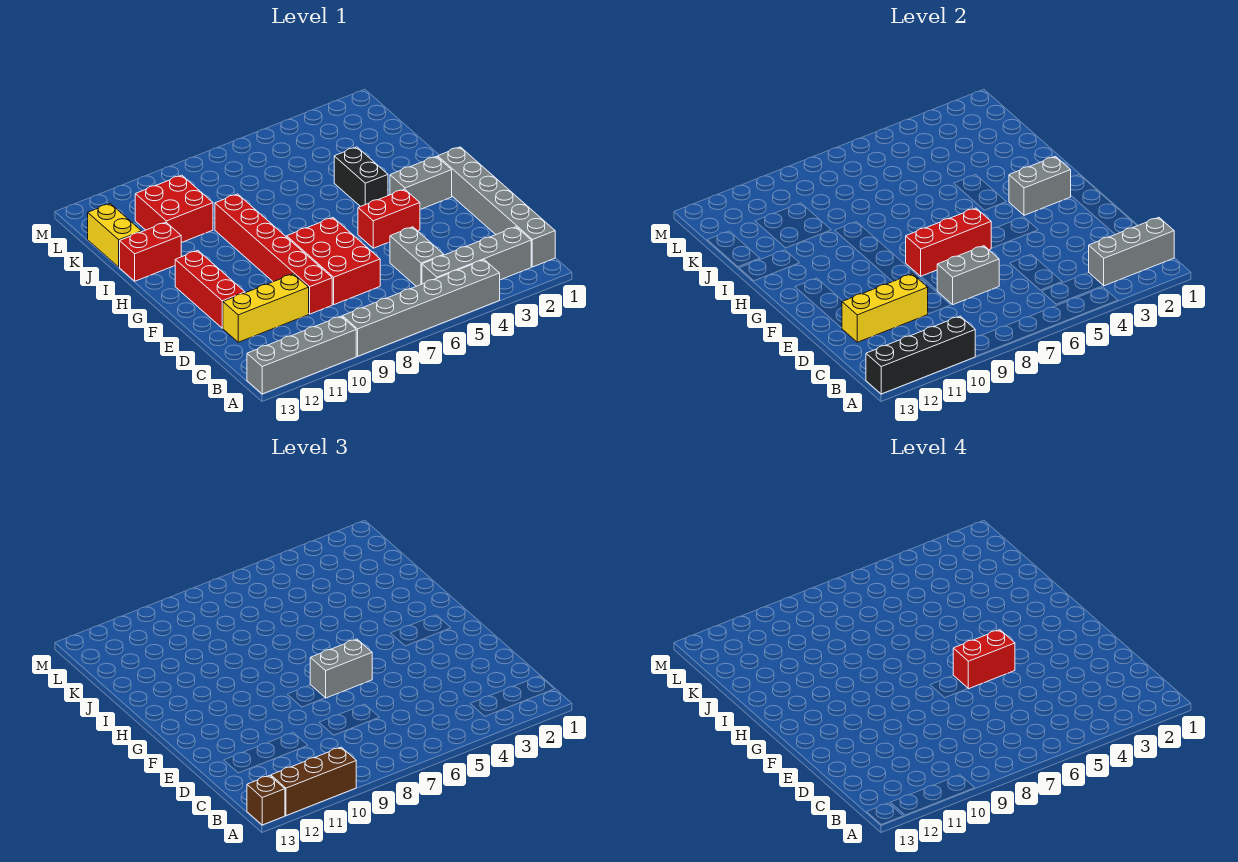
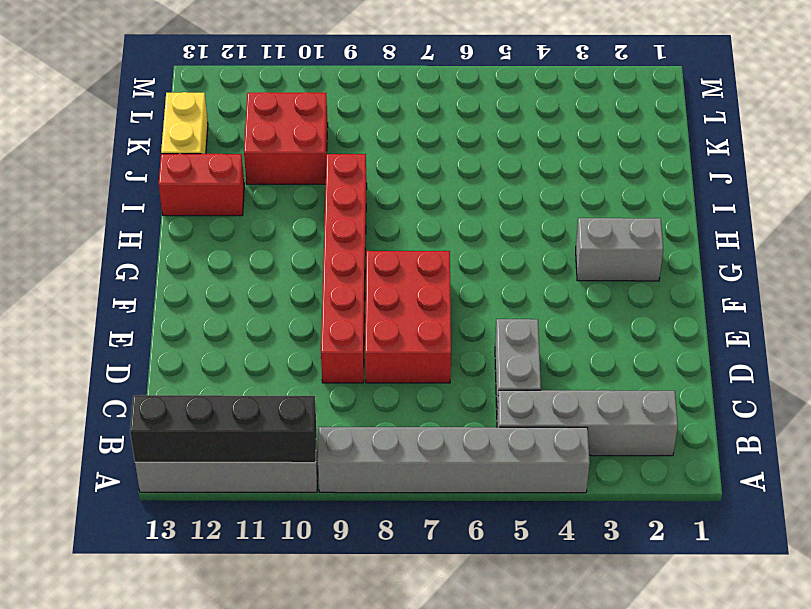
none -> grey brick B1:G1 level 1
none -> yellow brick D10:D12 level 1
none -> red brick E12:G12 level 1

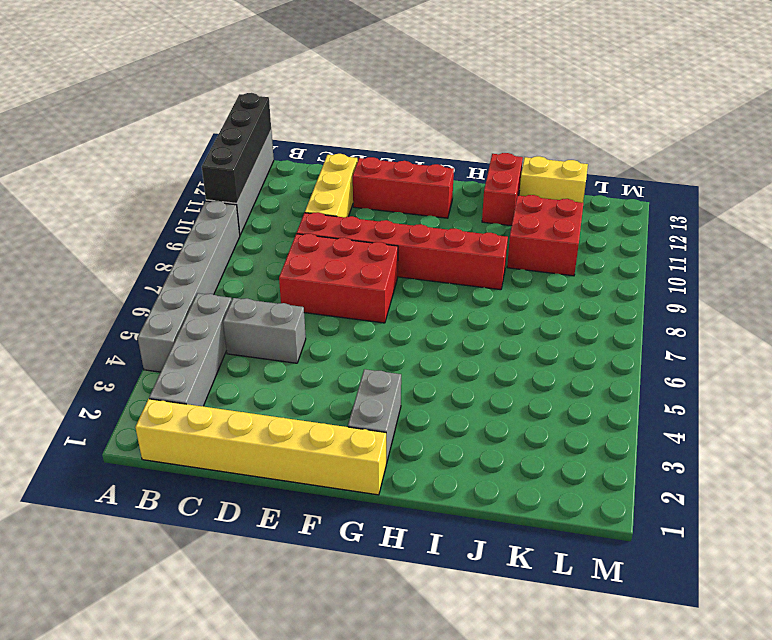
yellow brick B1:G1 level 1 -> grey brick B1:G1 level 1
none -> red brick F4:F5 level 1
none -> black brick H4:I4 level 1
none -> grey brick B1:B3 level 2

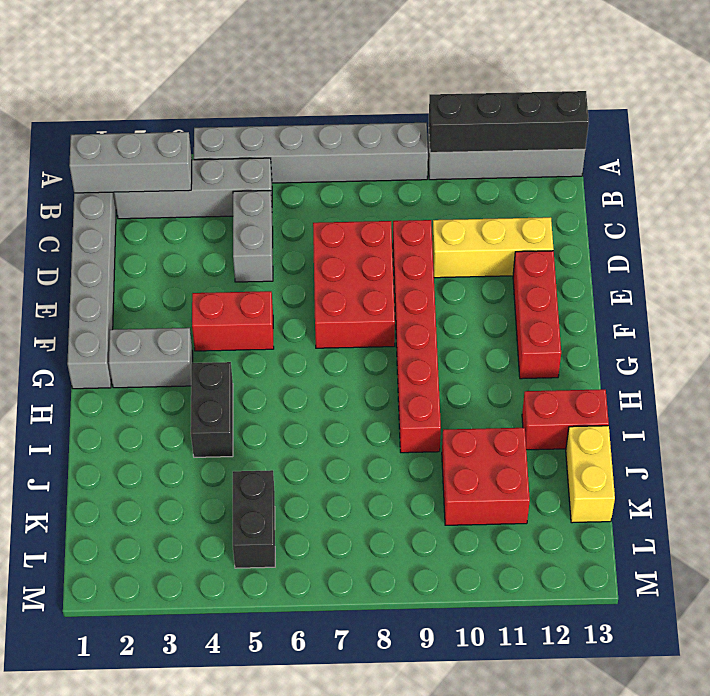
black brick K5:L5 level 1 -> none
none -> grey brick D7:D8 level 2
none -> yellow brick D10:D12 level 2
none -> red brick F6:F8 level 2

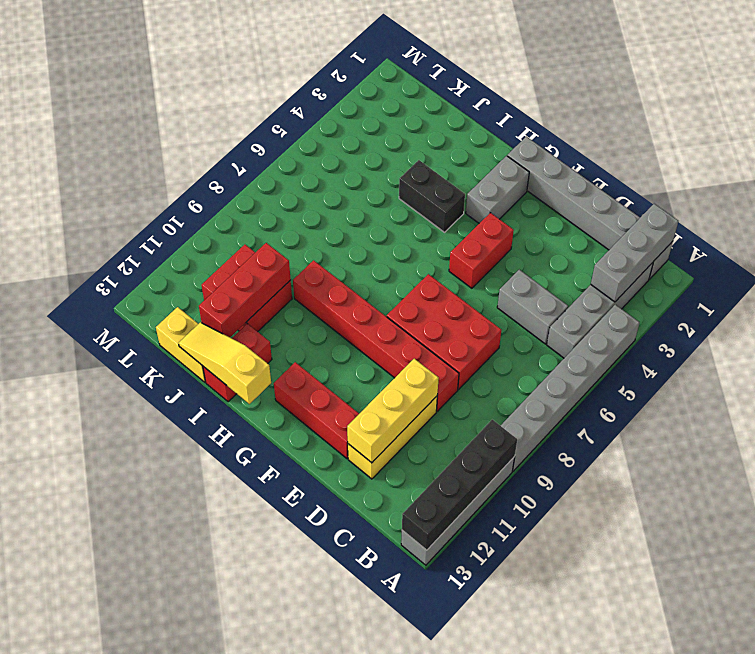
yellow slope H13:J13 level 2 top H -> none
red brick J10:J12 level 2 -> red brick F6:F8 level 2
none -> grey brick D7:D8 level 2
none -> grey brick G2:G3 level 2
none -> brown brick A10:A12 level 3

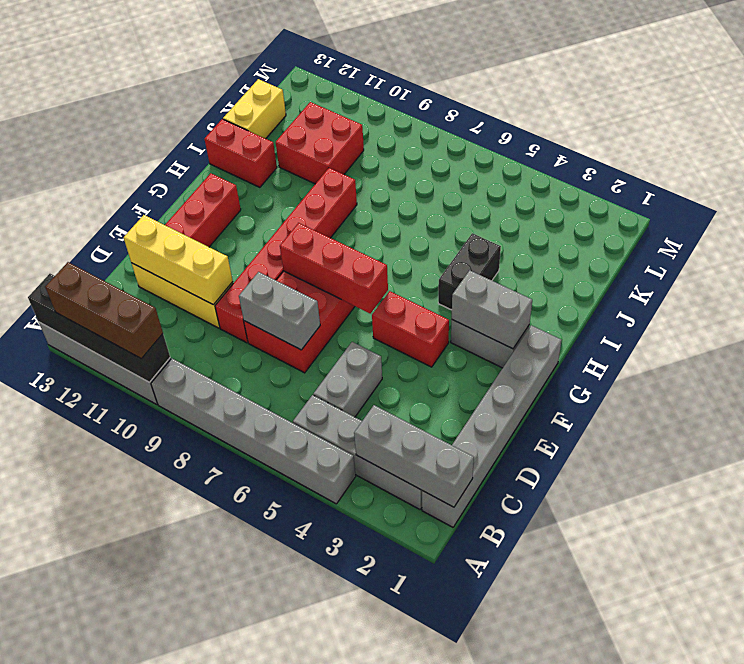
none -> brown brick A13 level 3
none -> grey brick F6:F7 level 3
none -> red brick F5:F6 level 4

